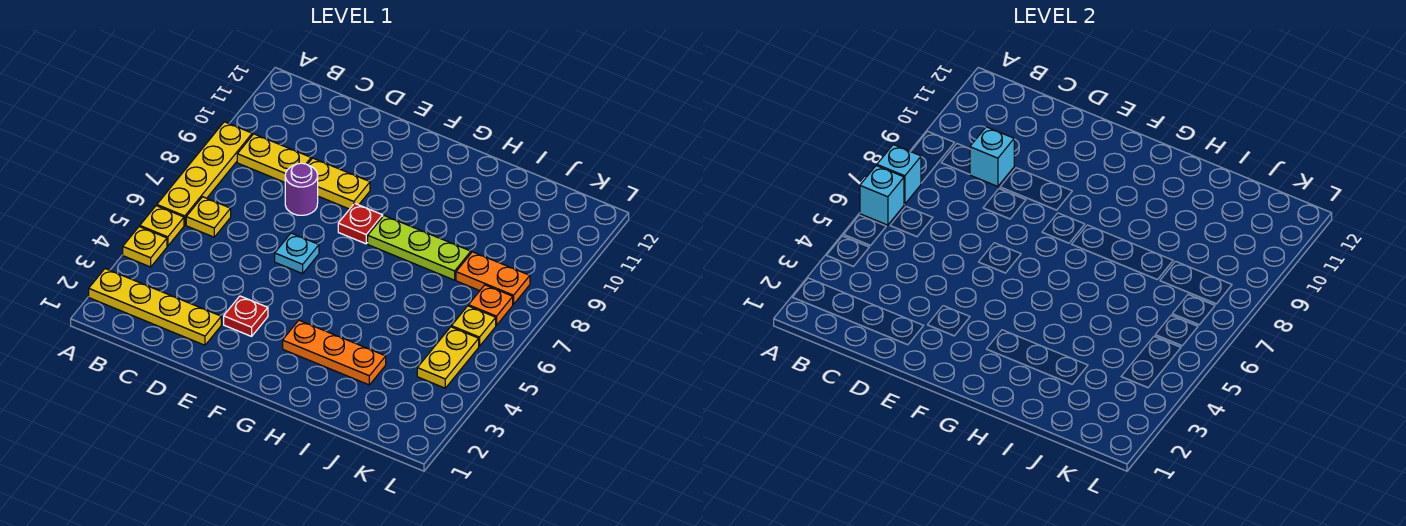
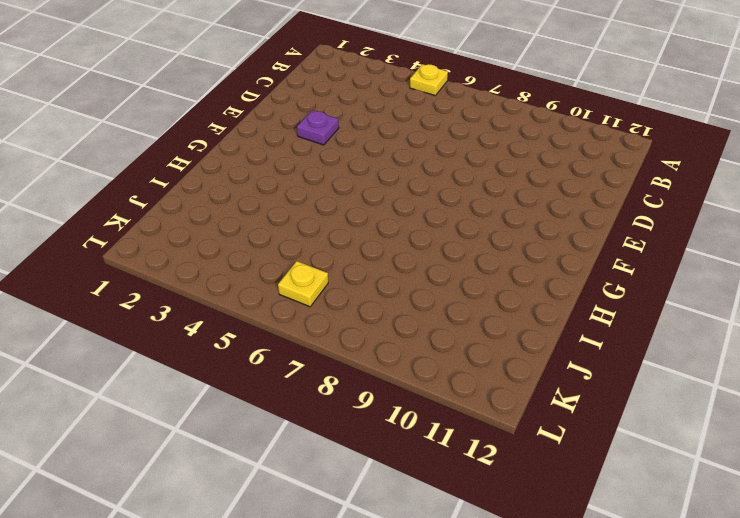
purple plate E3 level 1 -> red plate E3 level 1
none -> yellow plate A2:D2 level 1
none -> yellow plate A4 level 1
none -> yellow plate A6:A9 level 1

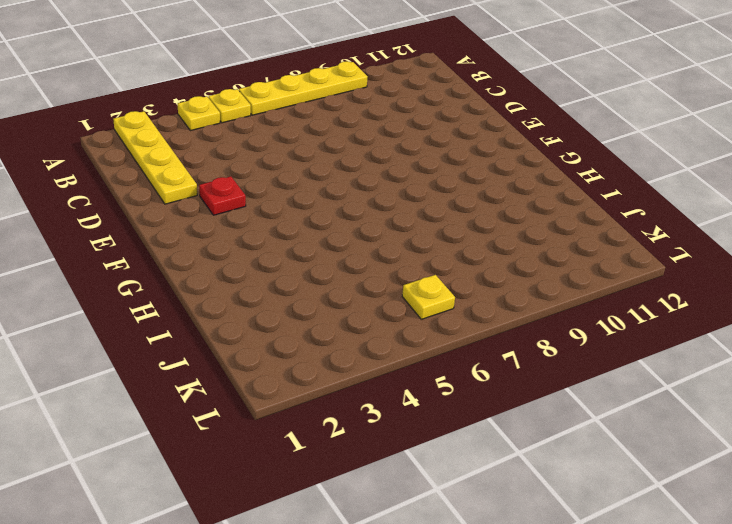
none -> yellow plate B6 level 1
none -> yellow plate B9:C9 level 1
none -> purple round brick D8 level 1

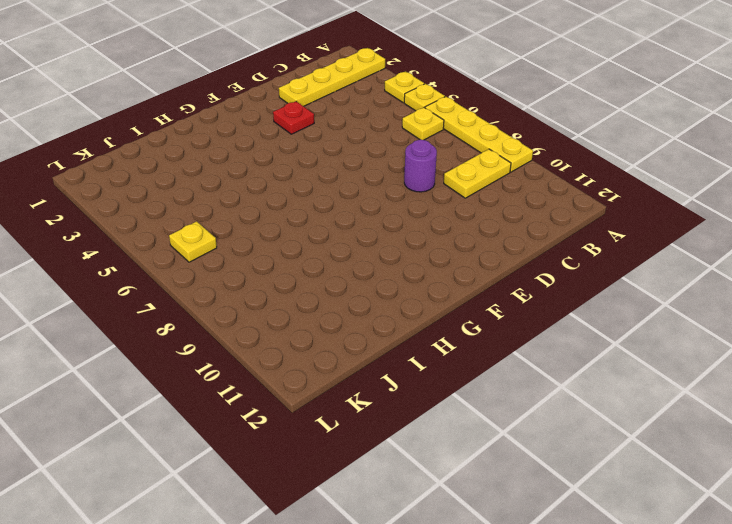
none -> yellow plate D9:E9 level 1
none -> cyan plate E6 level 1
none -> red plate F8 level 1

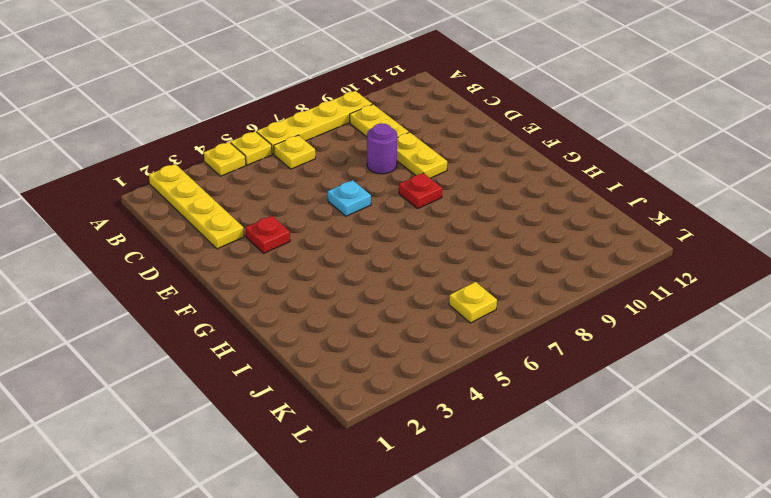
none -> orange plate G3:I3 level 1
none -> lime plate G8:I8 level 1
none -> orange plate J8:K8 level 1

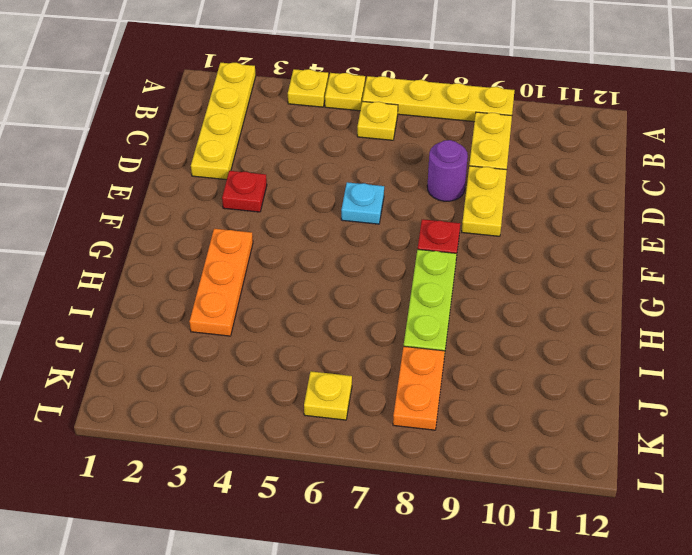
none -> yellow plate K4:K5 level 1
none -> orange plate K7 level 1
none -> cyan brick A6 level 2

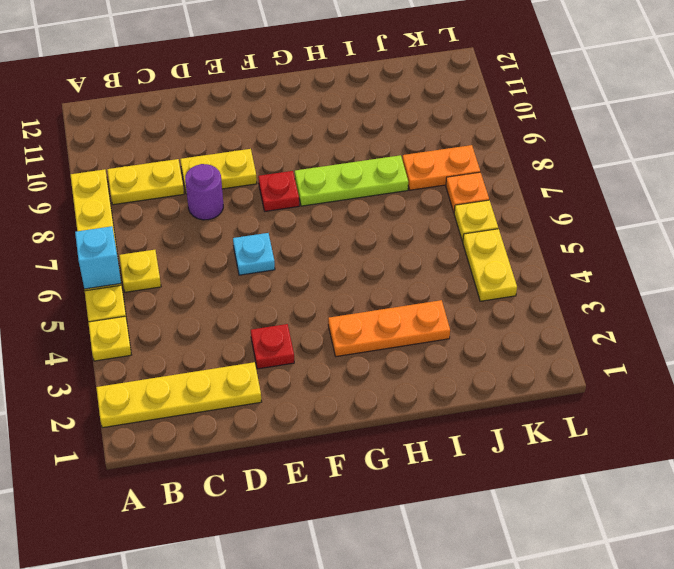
none -> cyan brick A7 level 2
none -> cyan brick C9 level 2

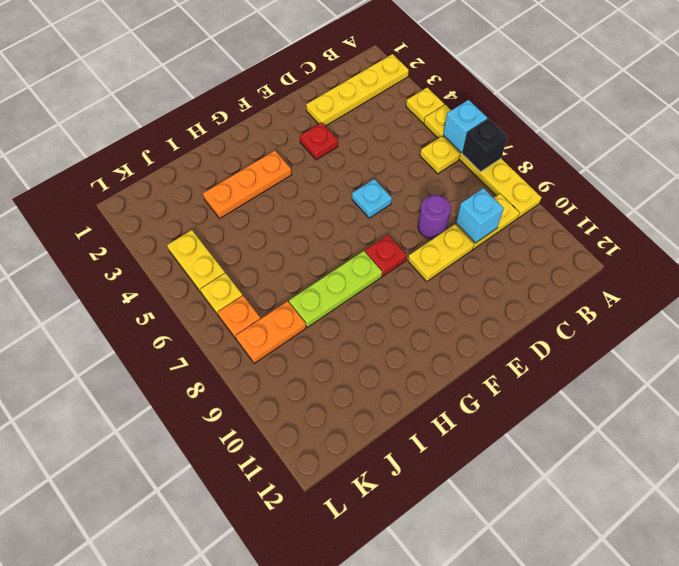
black brick A7 level 2 -> cyan brick A7 level 2

